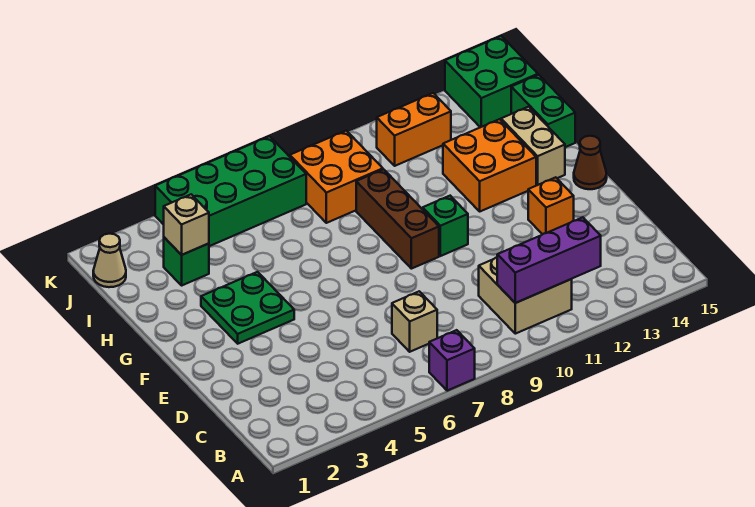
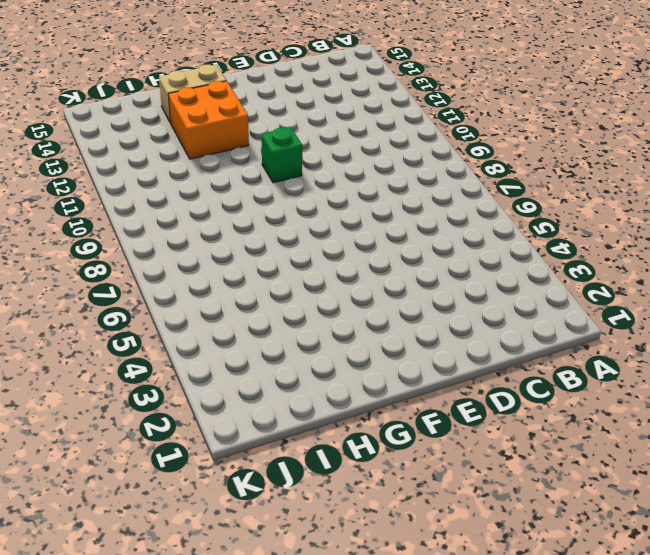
none -> purple brick A7 level 1
none -> tan brick B10:C11 level 1
none -> tan brick C7 level 1

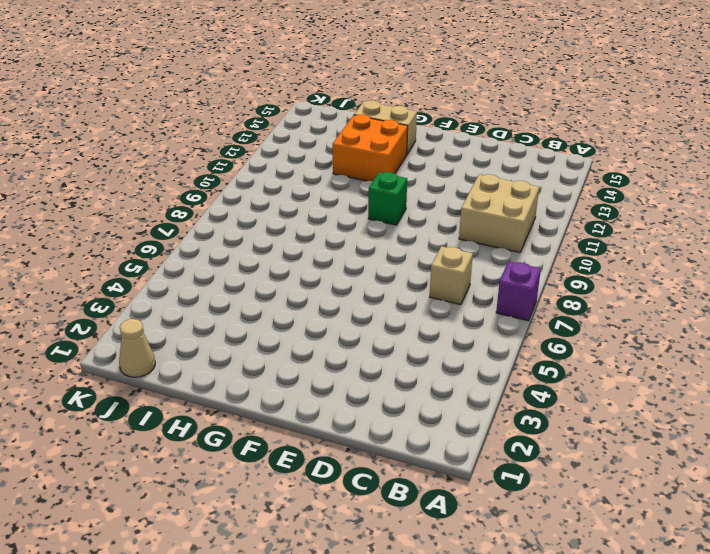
none -> orange brick E13 level 1
none -> green plate F3:G4 level 1
none -> brown brick F9:H9 level 1

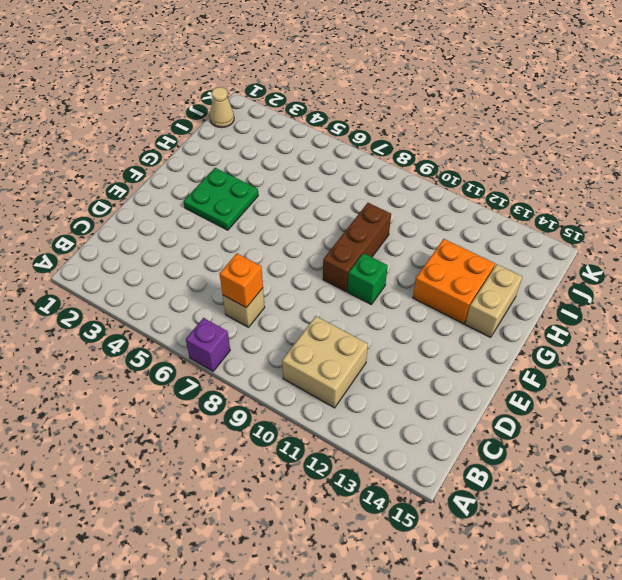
orange brick C7 level 2 -> orange brick E13 level 1
none -> brown cone F15 level 1
none -> green brick H15:I15 level 1
none -> green brick I3 level 1

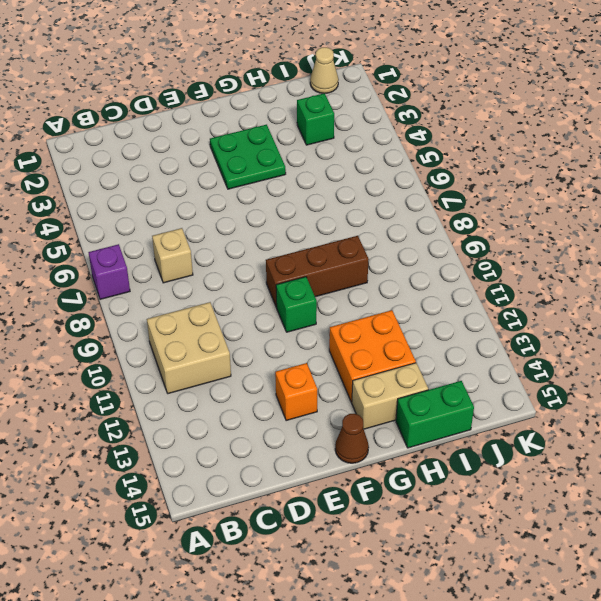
none -> orange brick I8:J9 level 1
none -> green brick J4:K7 level 1
none -> orange brick J11:J12 level 1

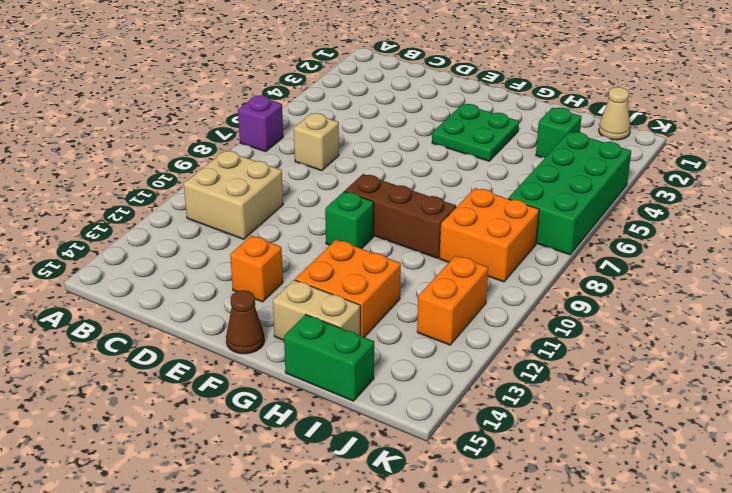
none -> green brick J14:K15 level 1
none -> purple brick B10:B12 level 2
none -> tan brick I3 level 2

